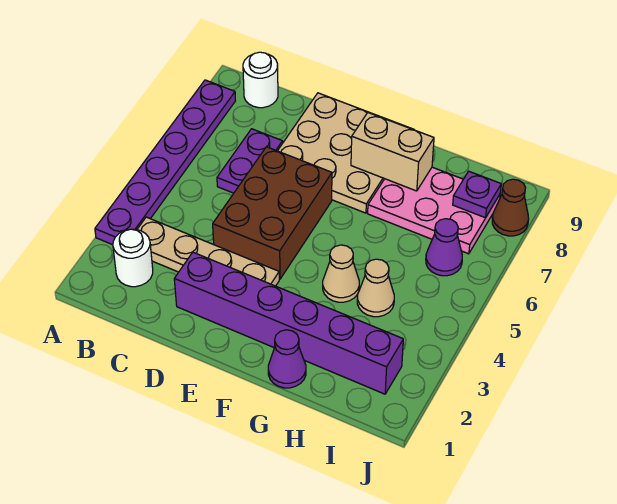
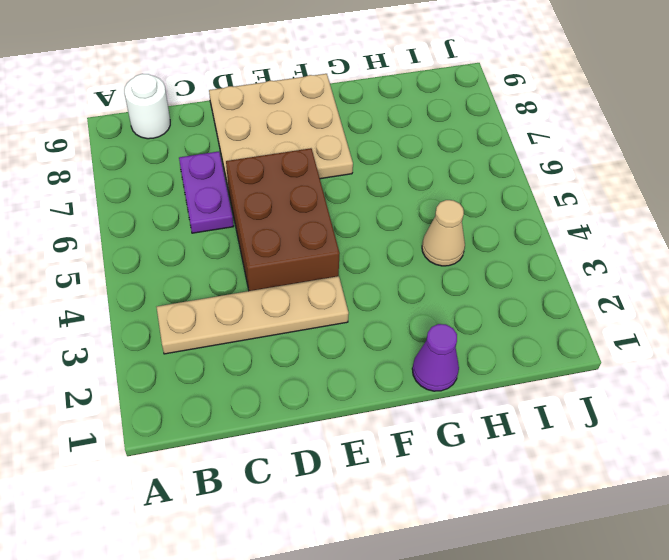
none -> purple plate A3:A8 level 1
none -> white round brick B2 level 1
none -> purple brick D2:I2 level 1

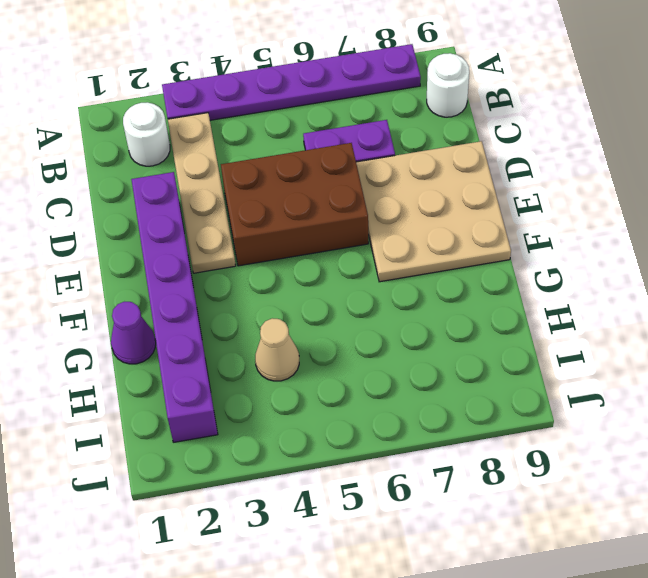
none -> tan cone G4 level 1
none -> pink plate G7:I8 level 1
none -> purple cone I6 level 1

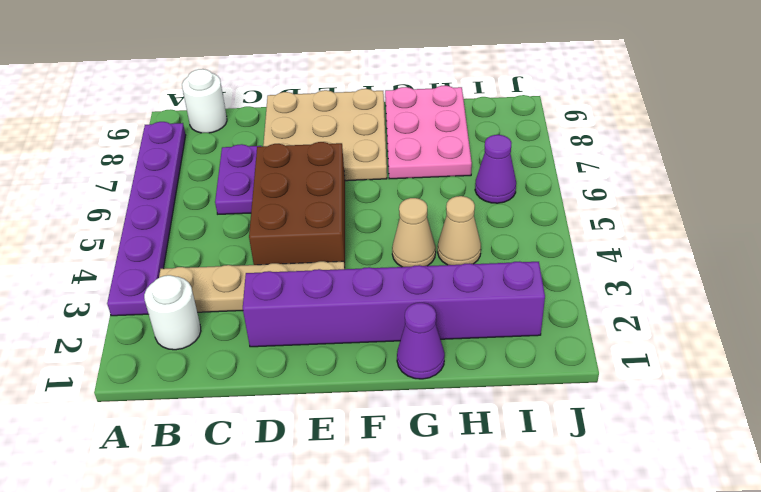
pink plate G7:H9 level 1 -> pink plate G7:I8 level 1
none -> brown cone J8 level 1
none -> tan brick F8:G8 level 2
none -> purple plate I8 level 2

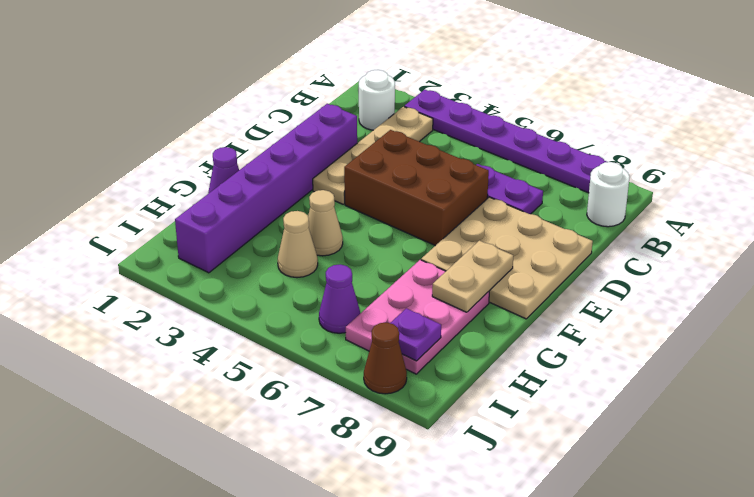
tan plate F8:G8 level 2 -> tan brick F8:G8 level 2

